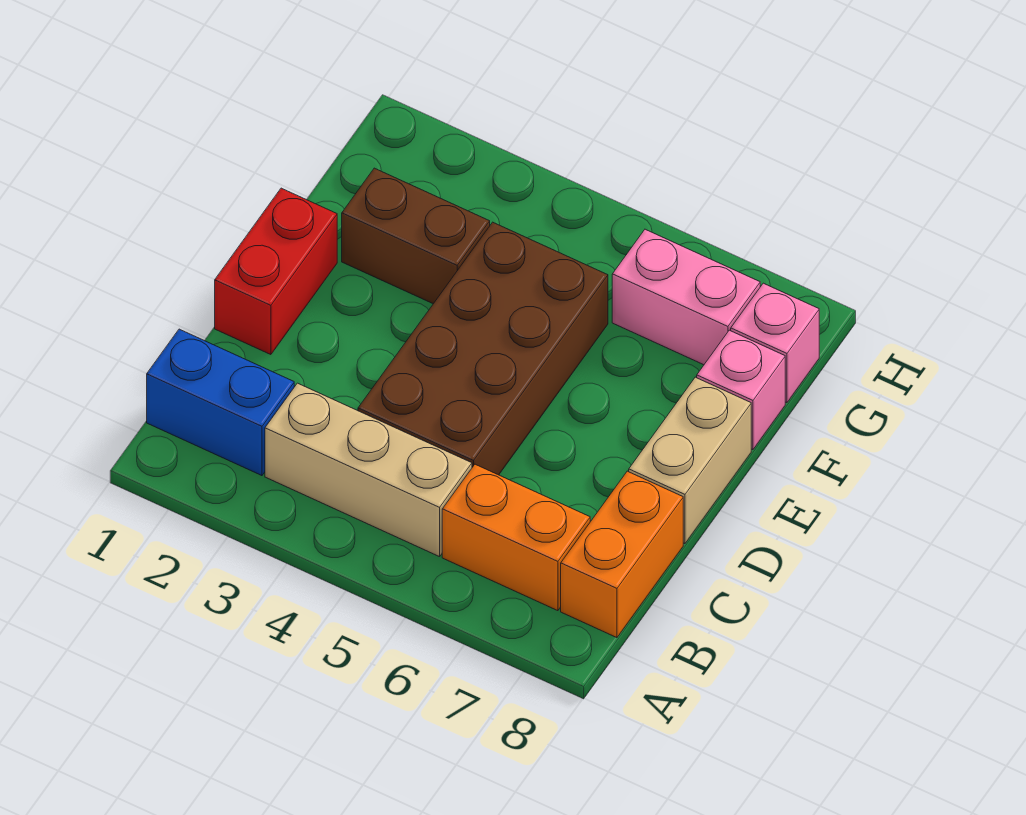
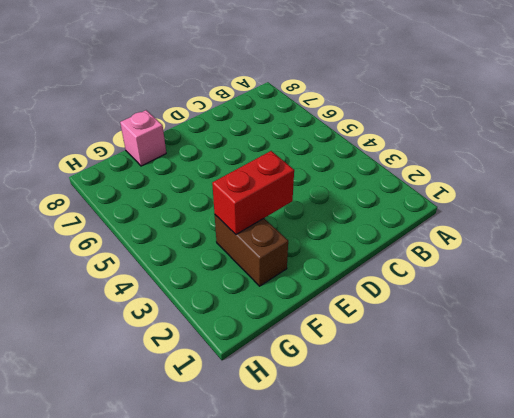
red brick E3:F3 level 2 -> red brick D1:E1 level 1
none -> blue brick B1:B2 level 1
none -> tan brick B3:B5 level 1

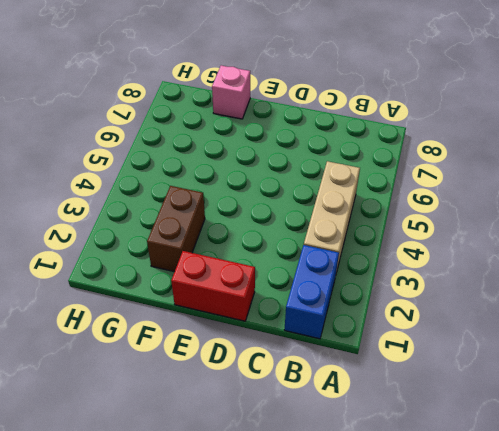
none -> orange brick B6:B7 level 1
none -> orange brick B8:C8 level 1

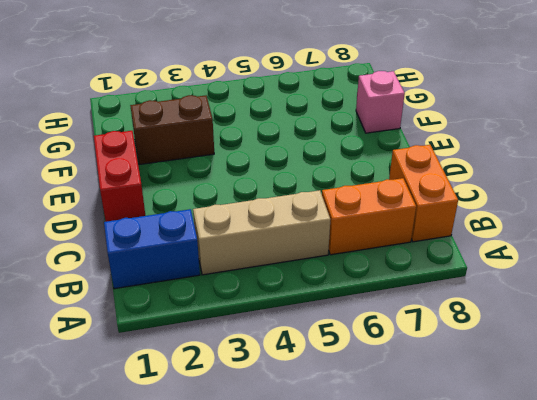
none -> brown brick C4:F5 level 1
none -> tan brick D8:E8 level 1

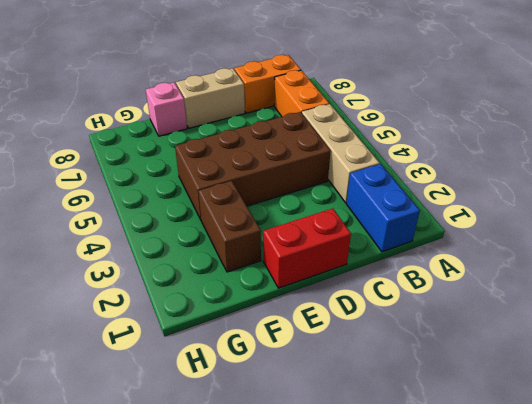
none -> pink brick G6:G7 level 1
none -> pink brick G8 level 1

